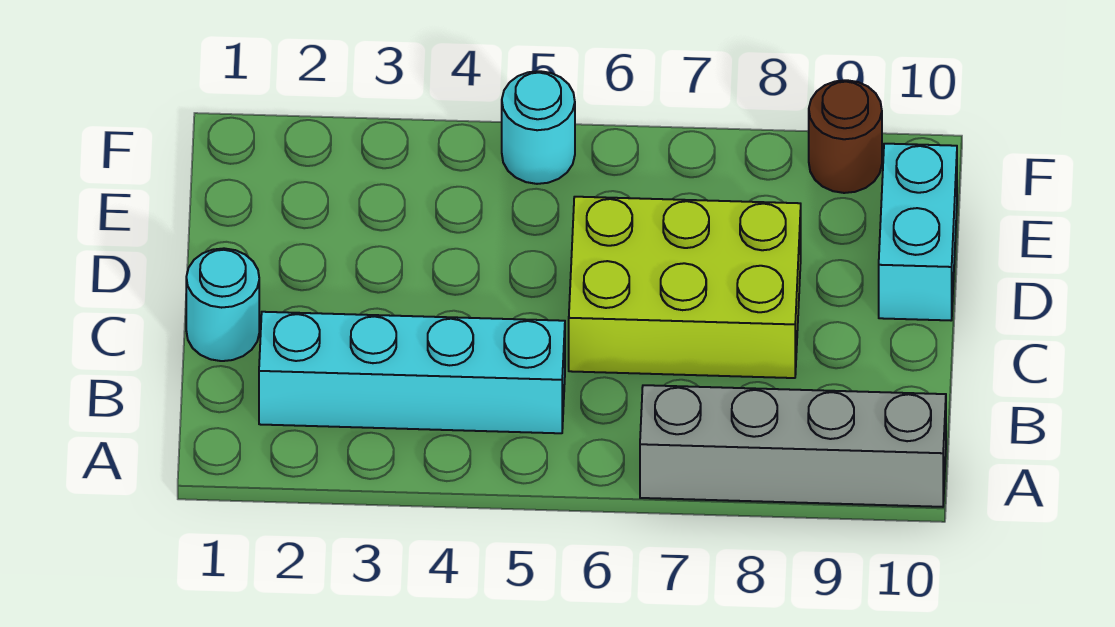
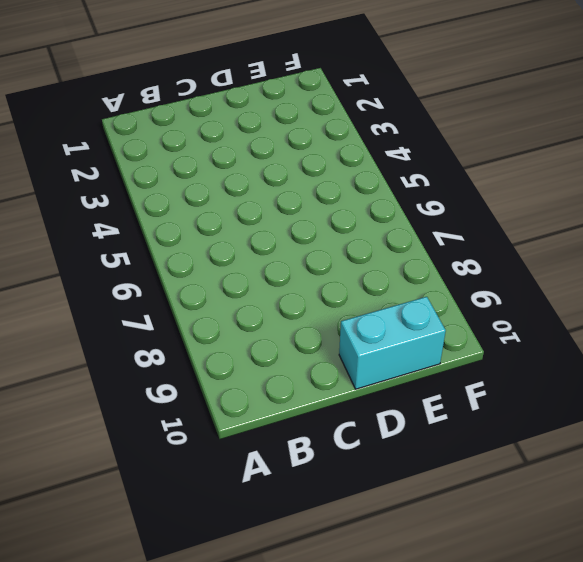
none -> grey brick A7:A10 level 1
none -> cyan brick B2:B5 level 1

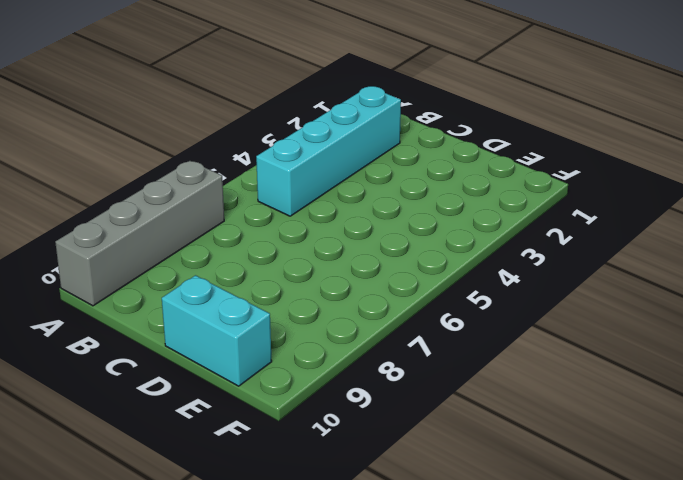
none -> cyan round brick C1 level 1
none -> lime brick C6:D8 level 1

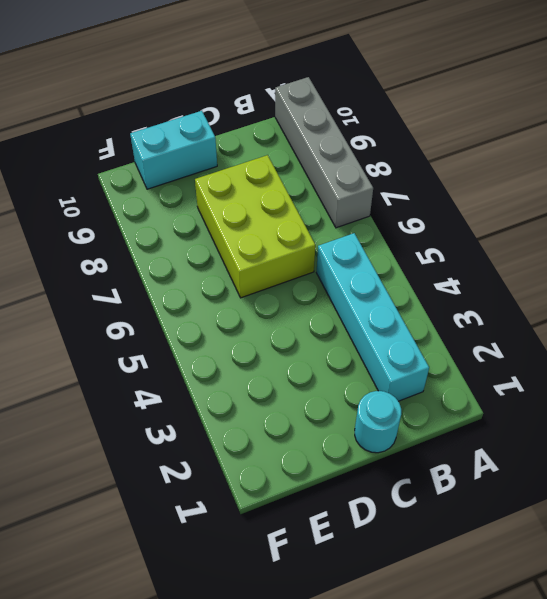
none -> cyan round brick F5 level 1
none -> brown round brick F9 level 1

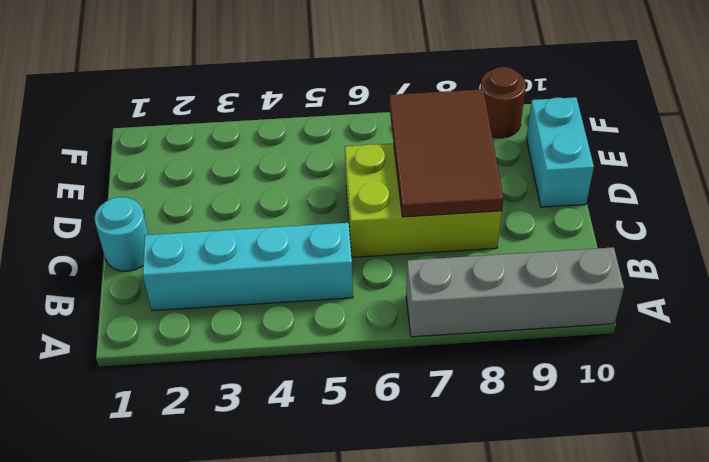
brown tile C7:E8 level 2 -> none
none -> cyan round brick F5 level 1

